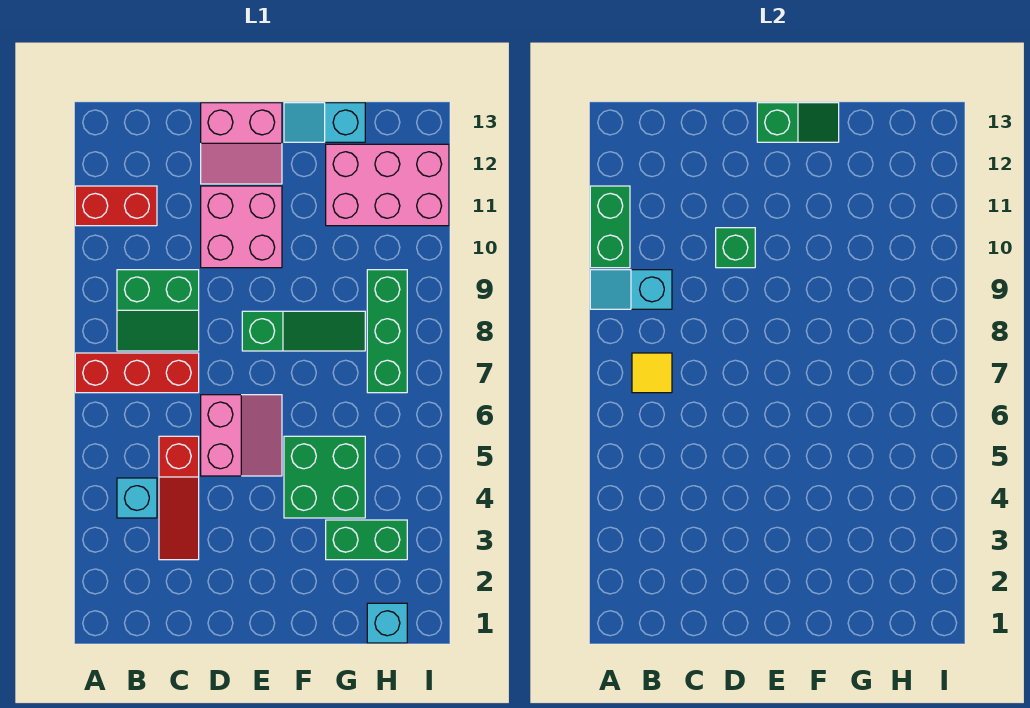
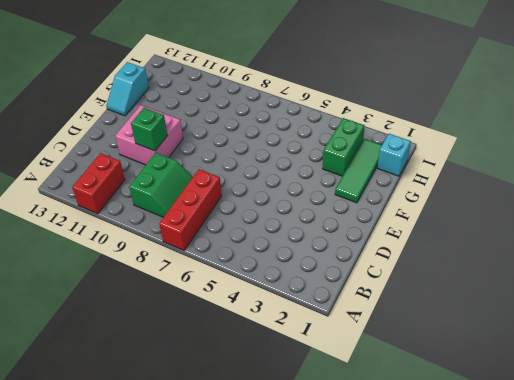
green tile F2:H2 level 1 -> none
none -> cyan brick B4 level 1
none -> red slope C3:C5 level 1 top 5
none -> pink slope D5:E6 level 1 top D

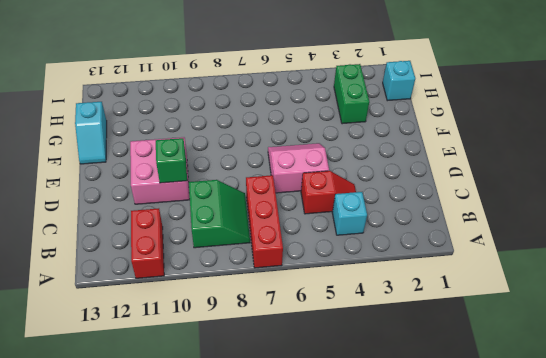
red slope C4:C5 level 1 top 5 -> red slope C3:C5 level 1 top 5
none -> pink slope D12:E13 level 1 top 13
none -> green slope E8:G8 level 1 top E
none -> green brick F4:G5 level 1

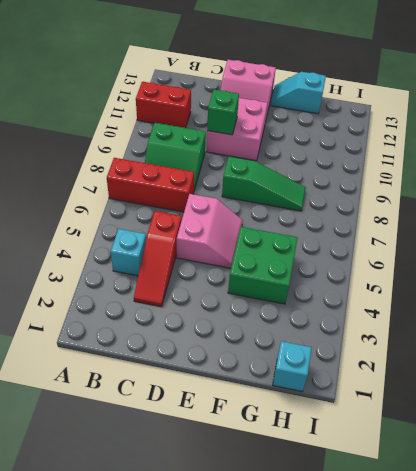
none -> green brick G3:H3 level 1
none -> pink brick G11:I12 level 1
none -> green brick H7:H9 level 1

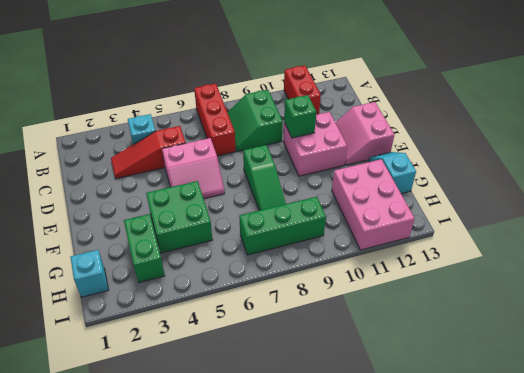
none -> cyan slope A9:B9 level 2 top B
none -> green brick A10:A11 level 2
none -> yellow tile B7 level 2

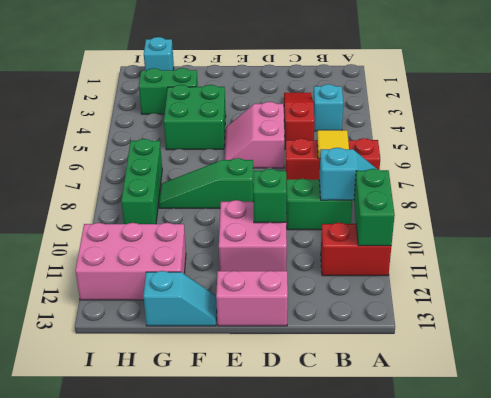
none -> green slope E13:F13 level 2 top E

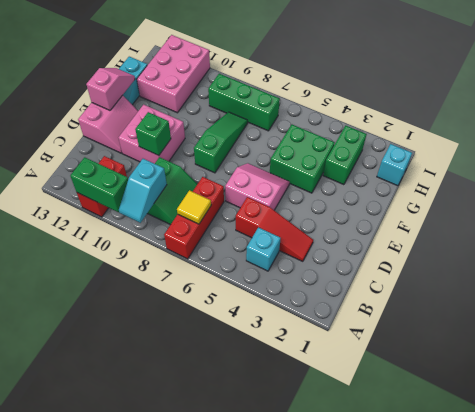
pink slope E13:F13 level 2 top E -> green slope E13:F13 level 2 top E

